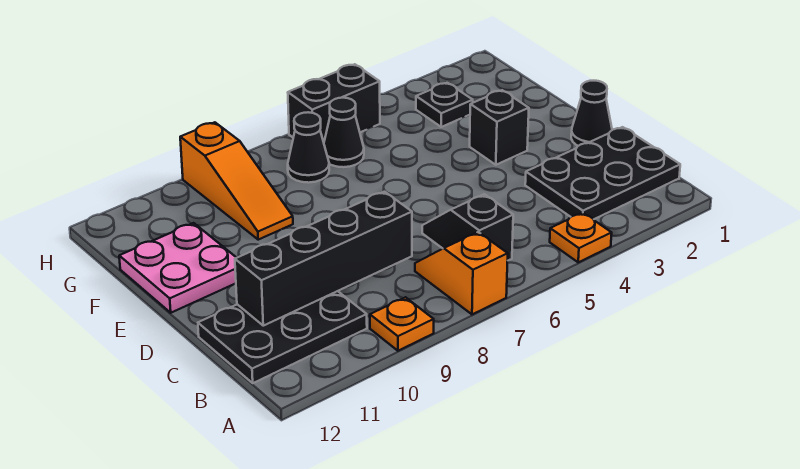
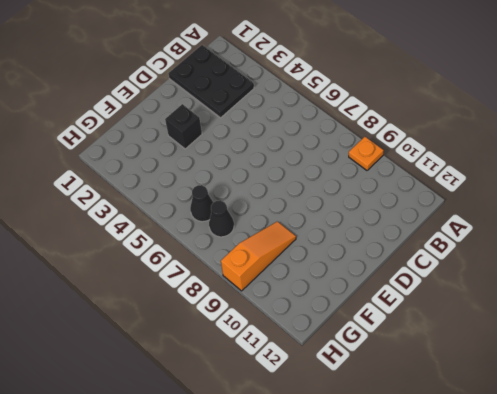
none -> orange plate A4 level 1
none -> orange slope A7:B7 level 1 top A
none -> black slope B6:C6 level 1 top B

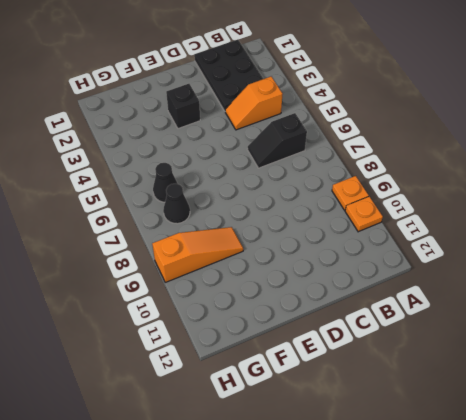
orange plate A10 level 1 -> orange plate A4 level 1
orange slope B4:C4 level 1 top B -> orange slope A7:B7 level 1 top A
none -> black plate B10:C12 level 1
none -> black cone D1 level 1
none -> pink plate E11:F12 level 1

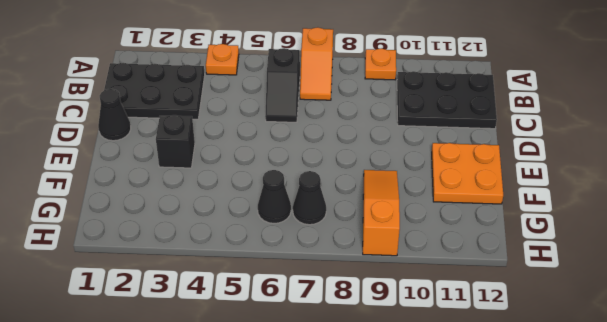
orange plate E11:F12 level 1 -> pink plate E11:F12 level 1
none -> black plate G3 level 1
none -> black brick H5:H6 level 1
none -> black brick C8:C11 level 2

